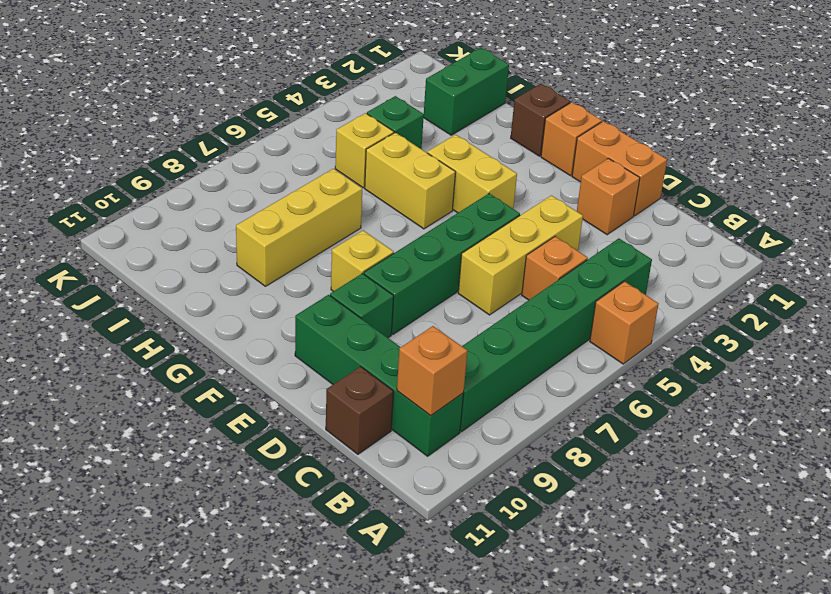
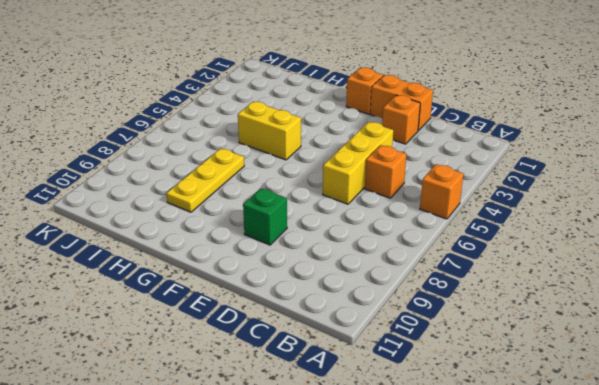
yellow plate H7:H9 level 1 -> yellow brick H7:H9 level 1
none -> green brick B4:B9 level 1
none -> green brick B10:E10 level 1
none -> brown brick C11 level 1

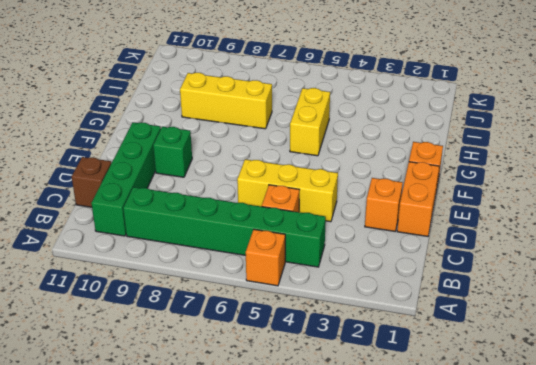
none -> green brick E5:E8 level 1
none -> yellow brick F4:G4 level 1
none -> yellow brick F8 level 1

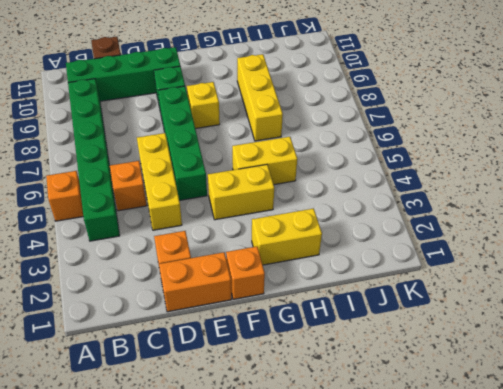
yellow brick G2:H2 level 1 -> none
none -> brown brick G1 level 1
none -> green brick I1:I2 level 1
none -> green brick I4 level 1

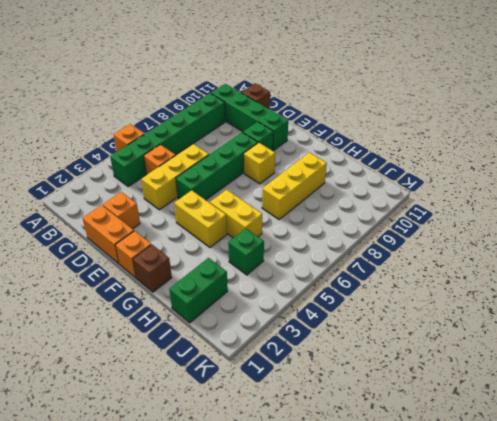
none -> yellow brick I5 level 1
none -> orange brick B10 level 2

